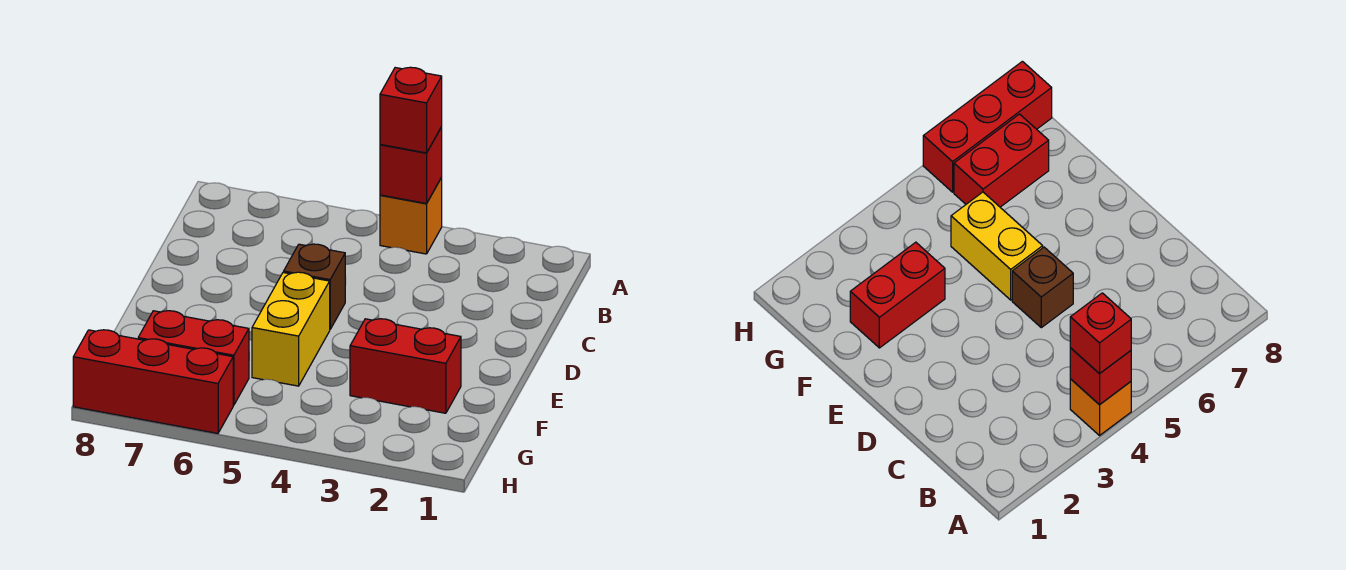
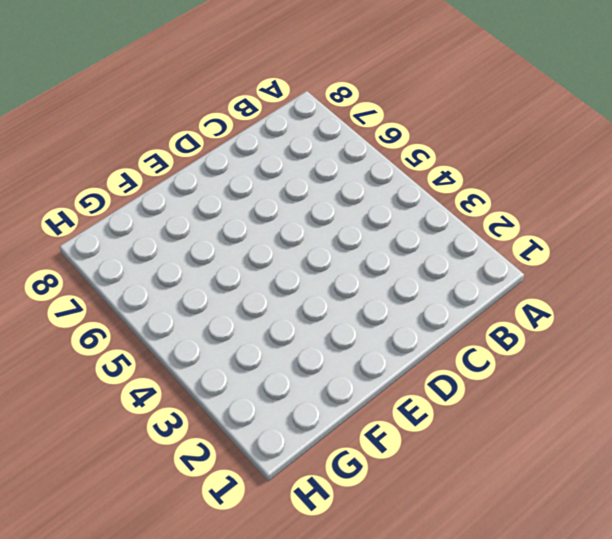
none -> orange brick A4 level 1
none -> brown brick D5 level 1

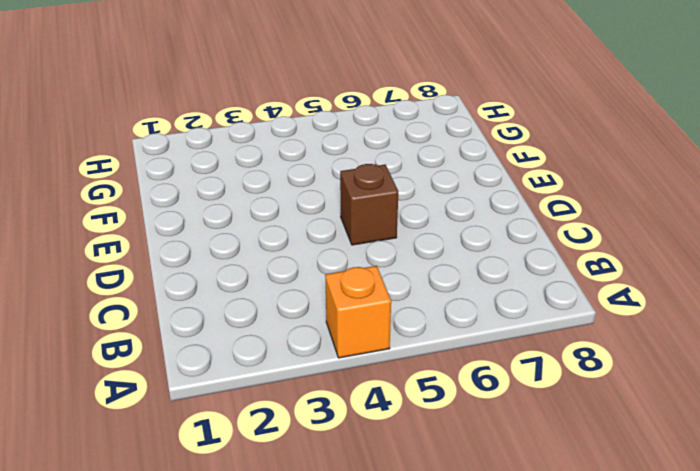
none -> yellow brick E5:F5 level 1
none -> red brick F2:F3 level 1

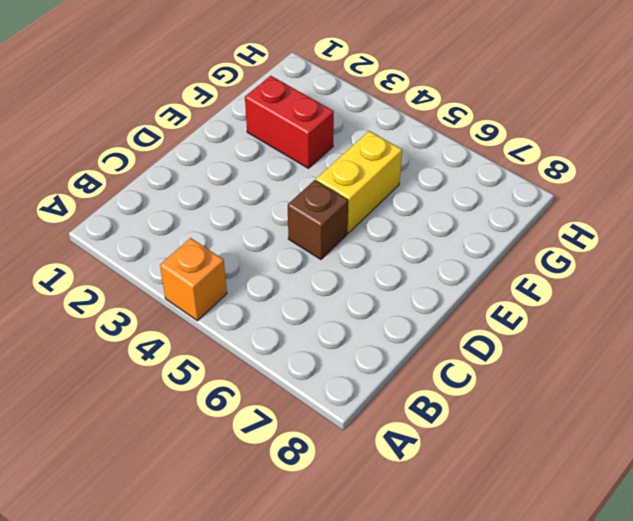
none -> red brick G6:G7 level 1
none -> red brick H6:H8 level 1

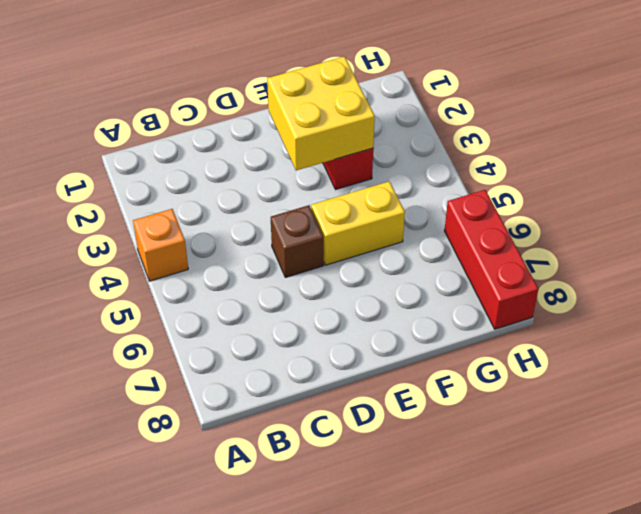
yellow brick E2:F3 level 2 -> none
none -> red brick G6:G7 level 1
none -> red brick A4 level 2

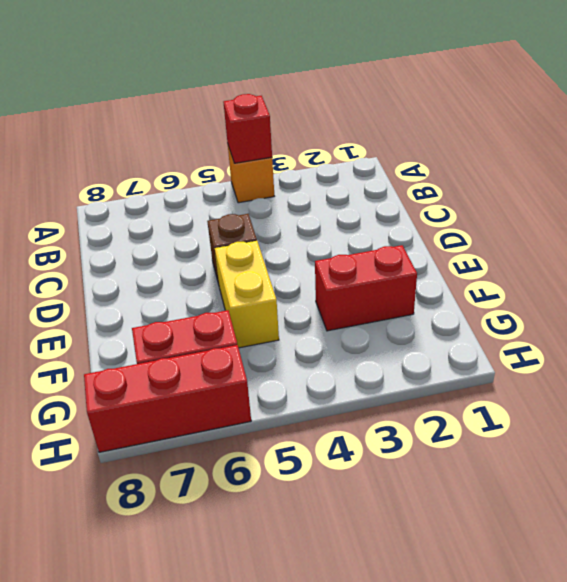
none -> red brick A4 level 3

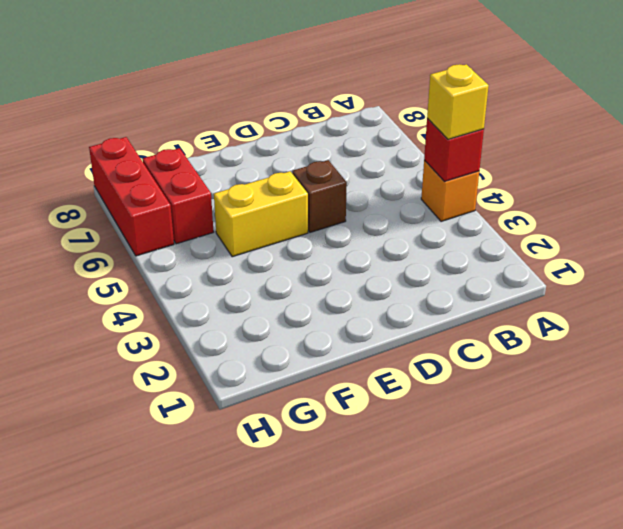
yellow brick A4 level 3 -> red brick A4 level 3
none -> red brick F2:F3 level 1

